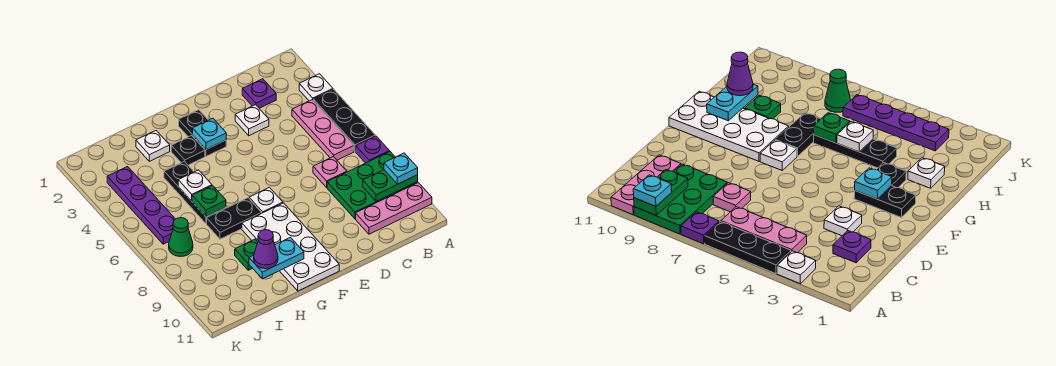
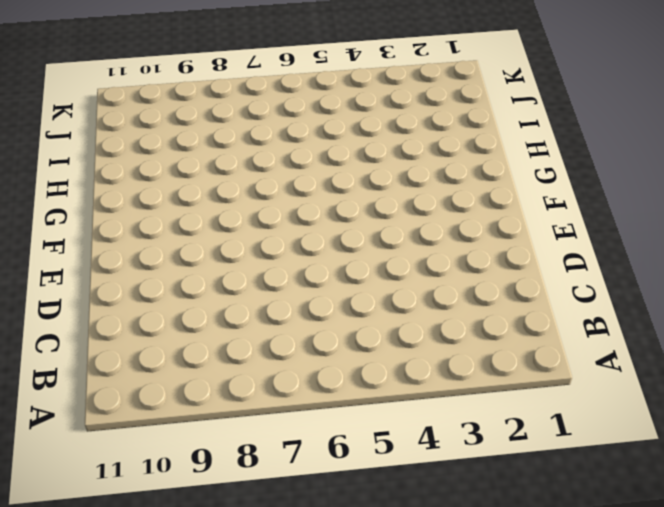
none -> white plate A3 level 1
none -> black plate A4:A6 level 1
none -> purple plate A7 level 1

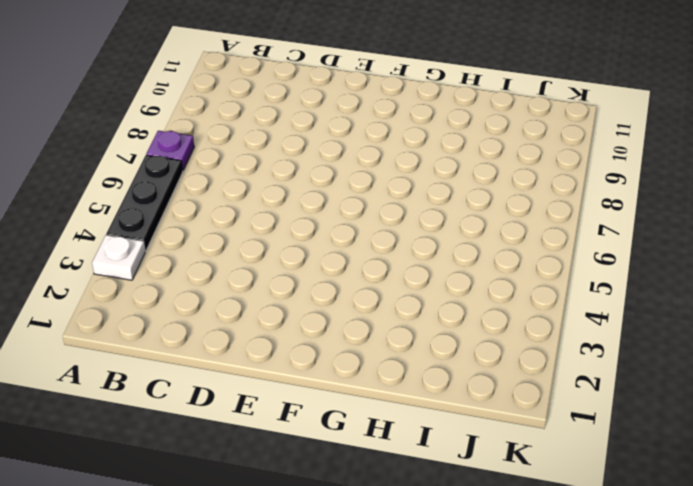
none -> green plate A8:C9 level 1
none -> pink plate A10:C10 level 1
none -> pink plate B4:B6 level 1

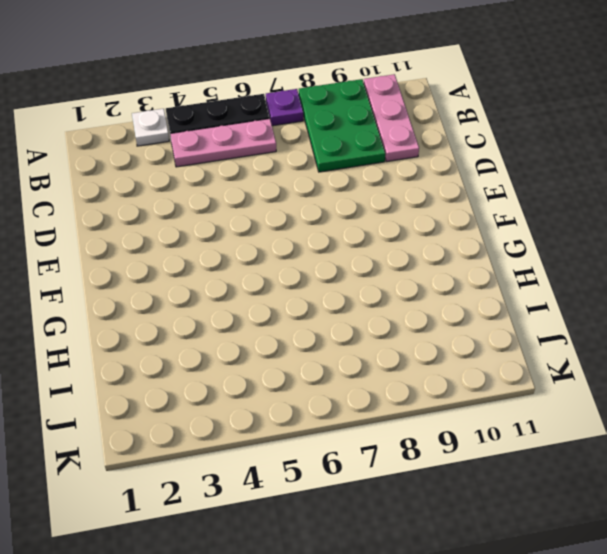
none -> purple plate C2 level 1
none -> pink plate C7 level 1
none -> white plate D3 level 1

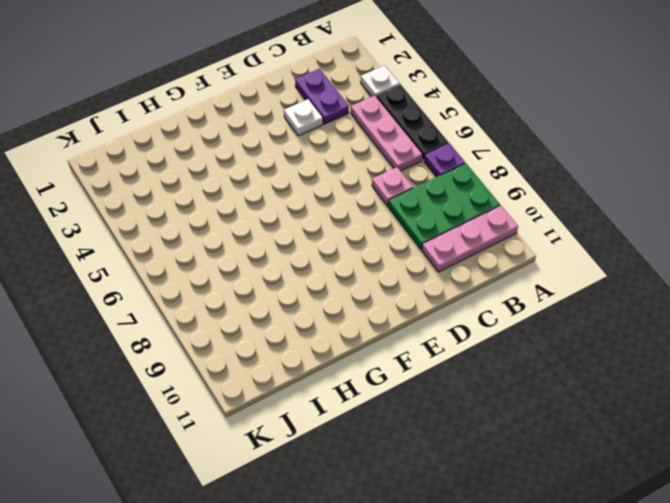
purple plate C2:C3 level 1 -> purple plate C2 level 1
none -> black plate F2:F3 level 1
none -> white plate F7 level 1
none -> white plate F8:G11 level 1

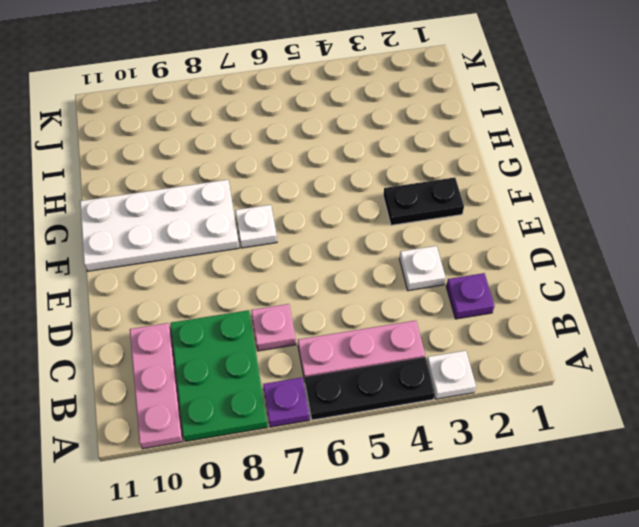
none -> black plate G3 level 1
none -> black plate G7:H7 level 1
none -> white plate H2 level 1

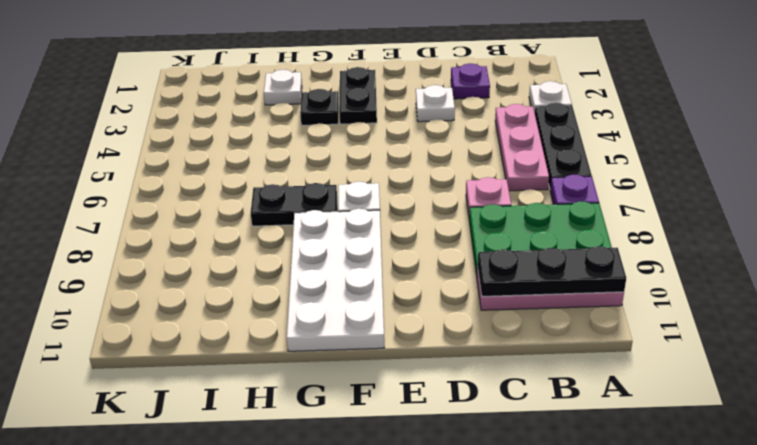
black plate A10:C10 level 2 -> black plate H4:H6 level 1
none -> green plate H9 level 1
none -> purple plate J3:J6 level 1
none -> green cone J7 level 1

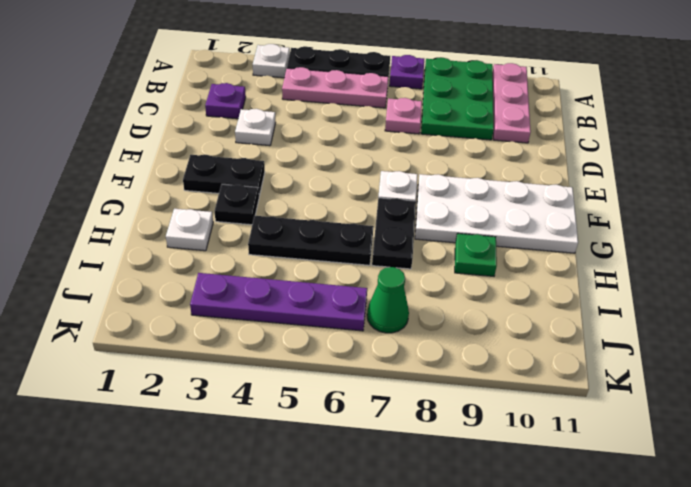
none -> green plate A9:B9 level 2
none -> cyan plate F3 level 2
none -> cyan plate G10:H10 level 2

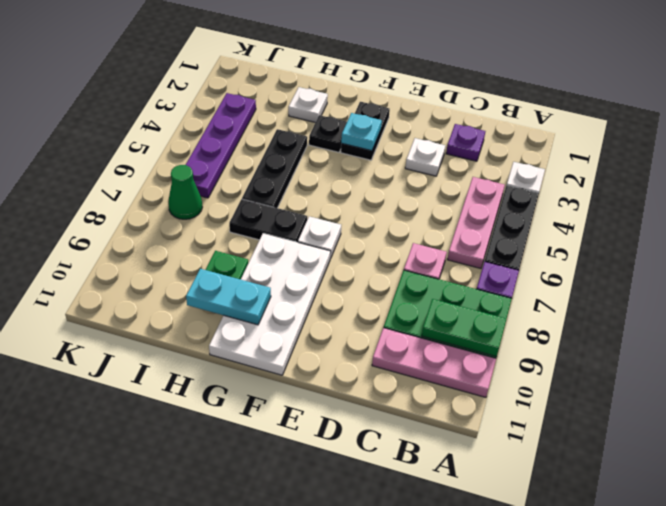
none -> white plate H5 level 2
none -> green plate H6 level 2
none -> cyan plate A9 level 3

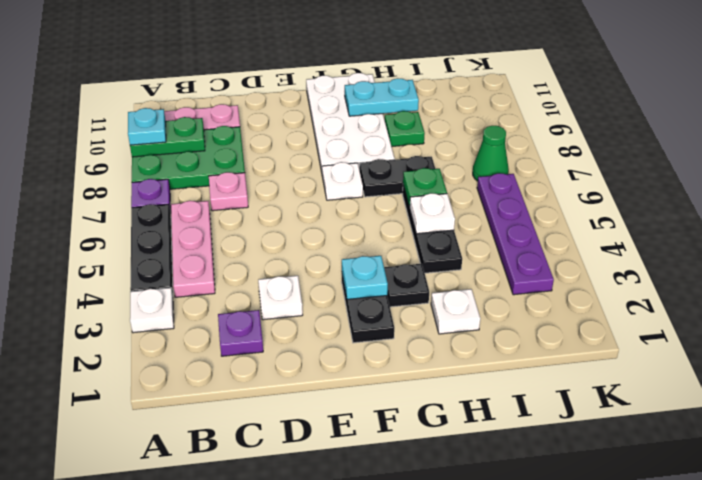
none -> purple cone H10 level 3

